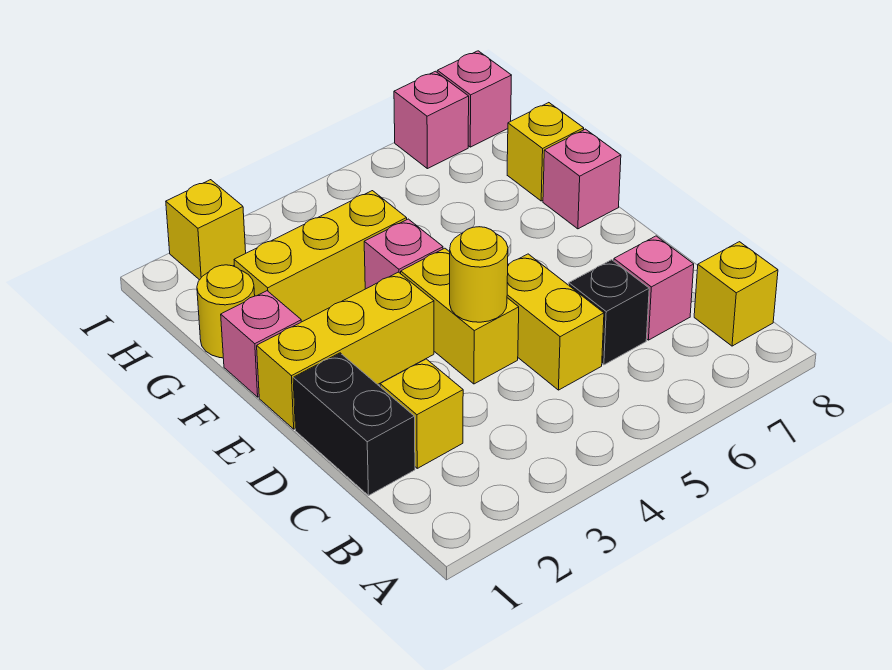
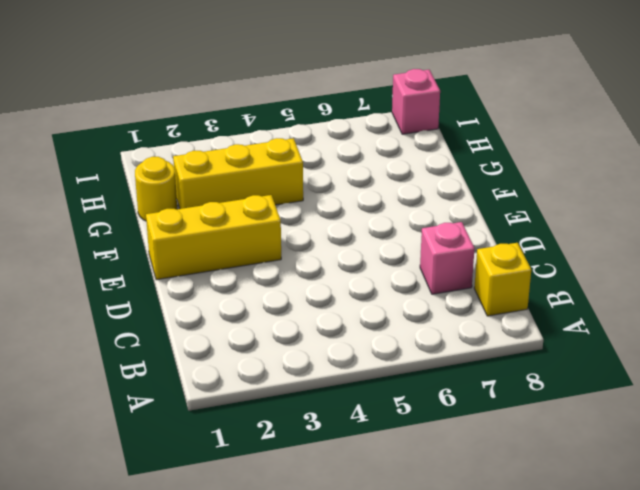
none -> black brick C1:D1 level 1
none -> yellow brick C2 level 1
none -> yellow brick C5:D5 level 1

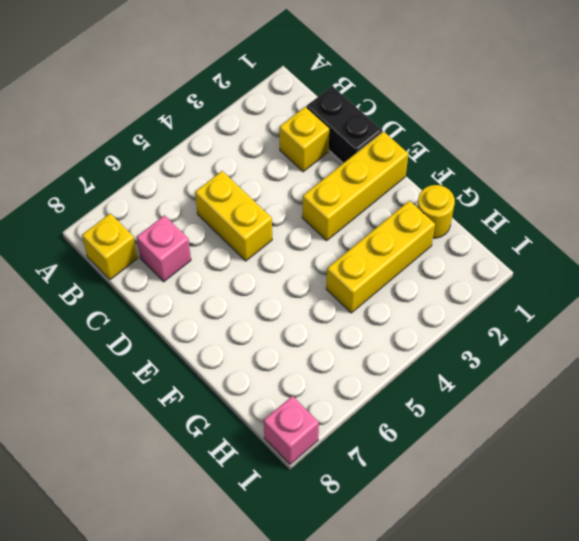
none -> black brick C6 level 1
none -> yellow brick D4:E4 level 1
none -> pink brick F1 level 1

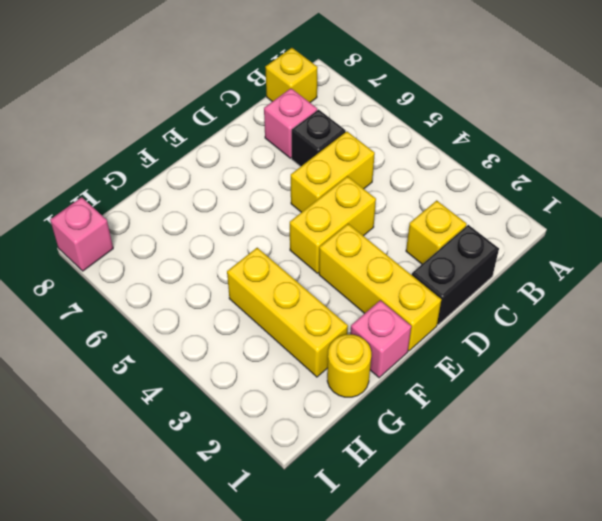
none -> pink brick F4 level 1
none -> pink brick F8 level 1
none -> yellow brick G8 level 1

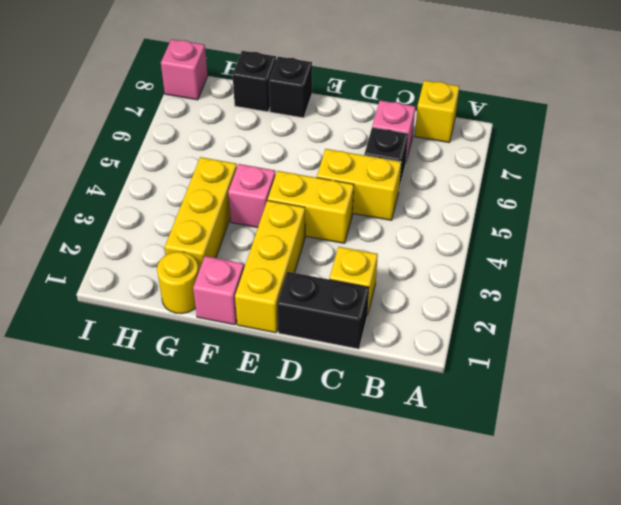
black brick F8 level 1 -> pink brick F8 level 1
black brick G8 level 1 -> yellow brick G8 level 1
none -> yellow brick I2 level 1
none -> pink brick I7 level 1
none -> yellow round brick D4 level 2

